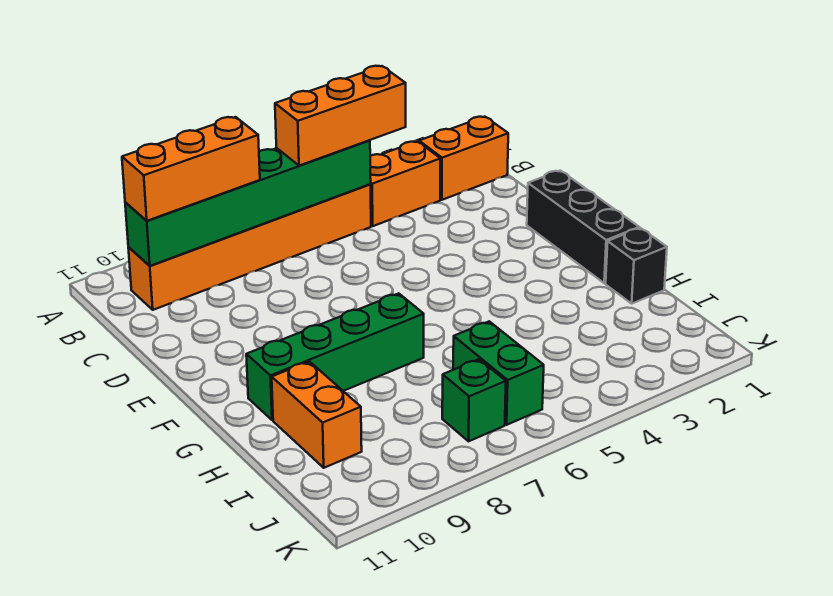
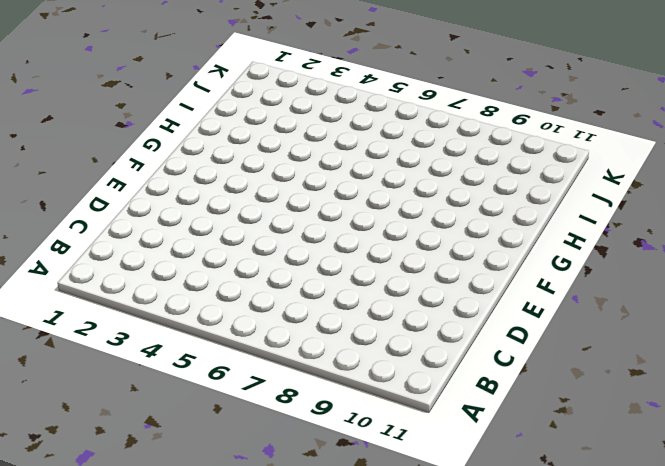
none -> orange brick B1:B2 level 1
none -> orange brick B3:B4 level 1
none -> orange brick B5:B10 level 1

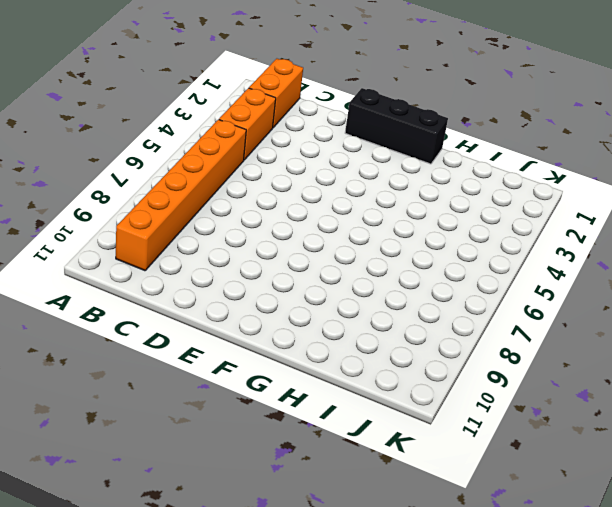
none -> green brick G7:G10 level 1
none -> black brick H1 level 1
none -> orange brick H10:I10 level 1

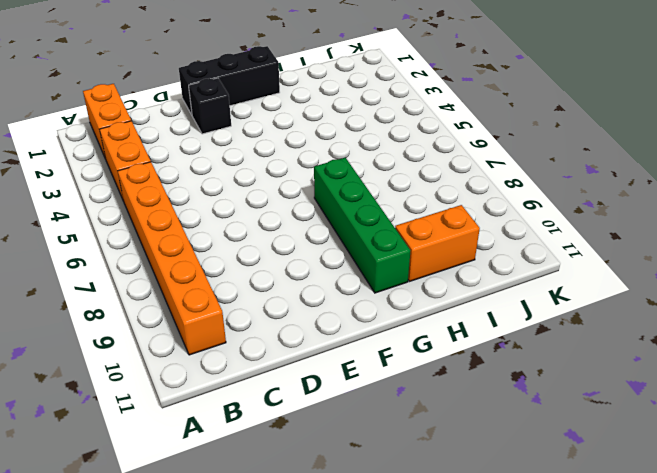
black brick E2 level 1 -> black brick H1 level 1
none -> green brick I6:J6 level 1
none -> green brick J7 level 1
none -> green brick B5:B10 level 2

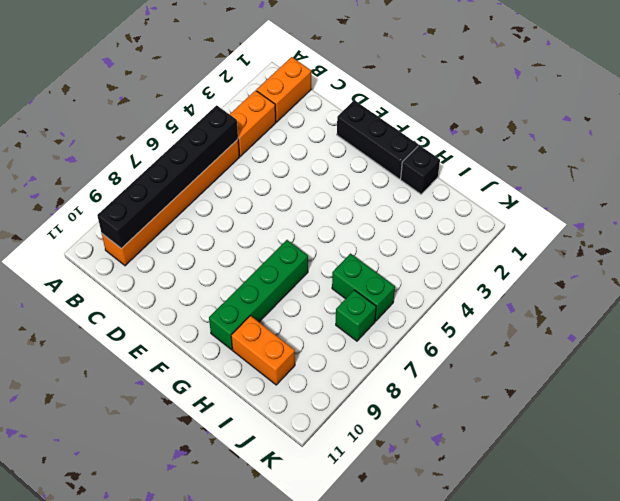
black brick B5:B10 level 2 -> green brick B5:B10 level 2
none -> orange brick B4:B6 level 3
none -> orange brick B8:B10 level 3

